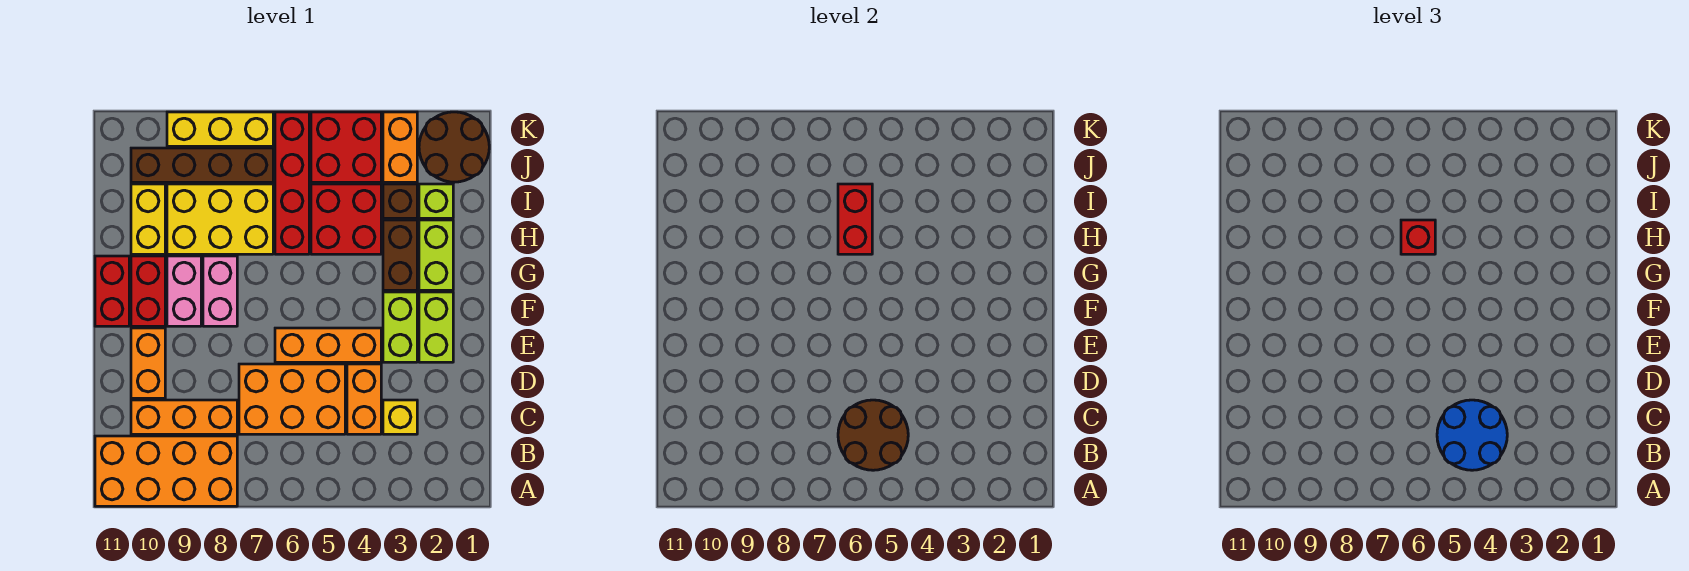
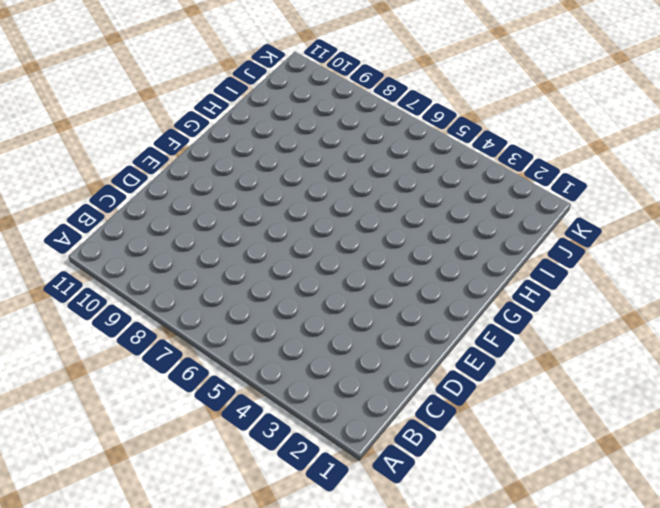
none -> orange brick A8:B11 level 1
none -> yellow brick C3 level 1
none -> orange brick C4:D4 level 1
none -> orange brick C5:D7 level 1

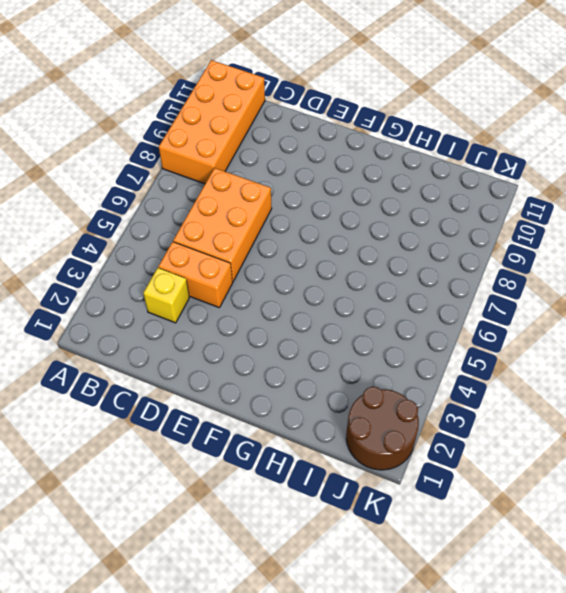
none -> orange brick C8:C10 level 1
none -> orange brick D10:E10 level 1
none -> lime brick E2:F2 level 1
none -> lime brick E3:F3 level 1

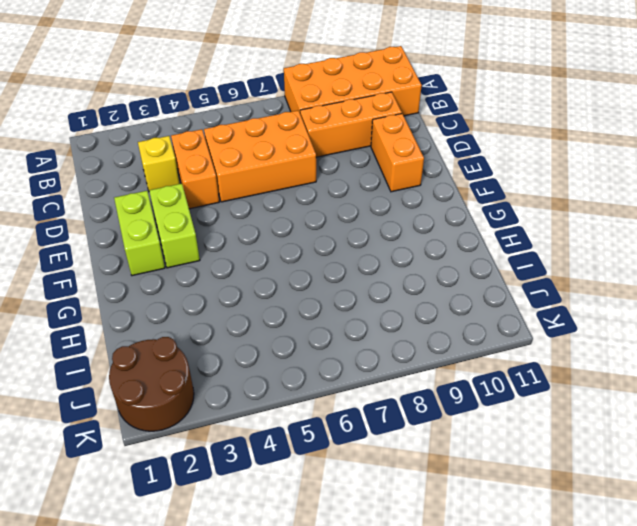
none -> orange brick E4:E6 level 1
none -> pink brick F8:G8 level 1
none -> pink brick F9:G9 level 1
none -> red brick F10:G10 level 1

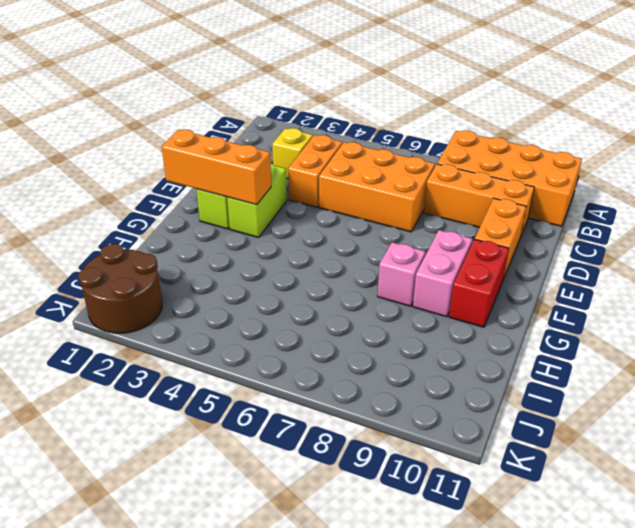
orange brick F1:F3 level 2 -> orange brick E4:E6 level 1
pink brick G8 level 1 -> pink brick F8:G8 level 1
none -> red brick F11:G11 level 1
none -> lime brick G2:H2 level 1
none -> brown brick G3:H3 level 1
none -> red brick H4:I5 level 1

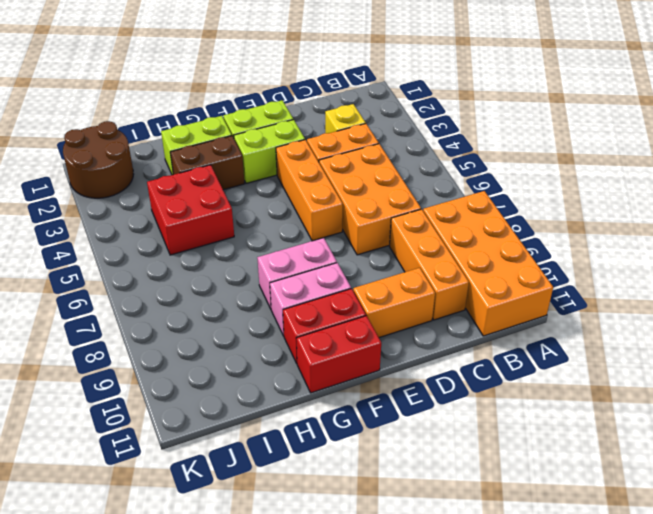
none -> red brick H6:K6 level 1
none -> yellow brick H7:I9 level 1
none -> yellow brick H10:I10 level 1
none -> lime brick I2 level 1

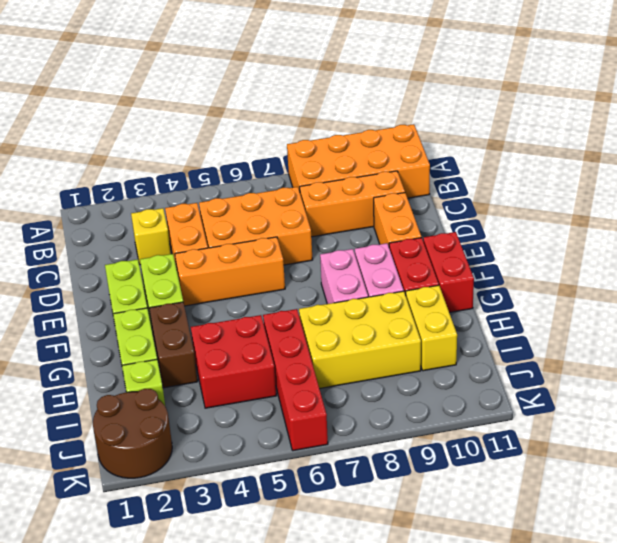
none -> brown brick I3 level 1
none -> orange brick J3:K3 level 1
none -> red brick J4:K5 level 1
none -> brown brick J7:J10 level 1

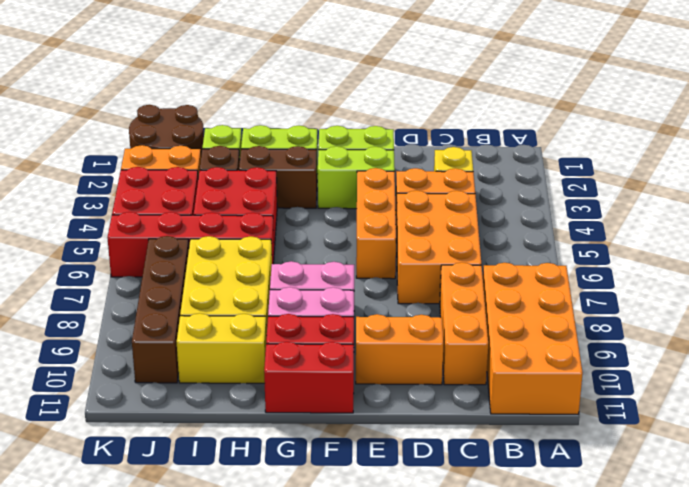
none -> yellow brick K7:K9 level 1
none -> brown round brick B5:C6 level 2
none -> red brick H6:I6 level 2
none -> blue round brick B4:C5 level 3

